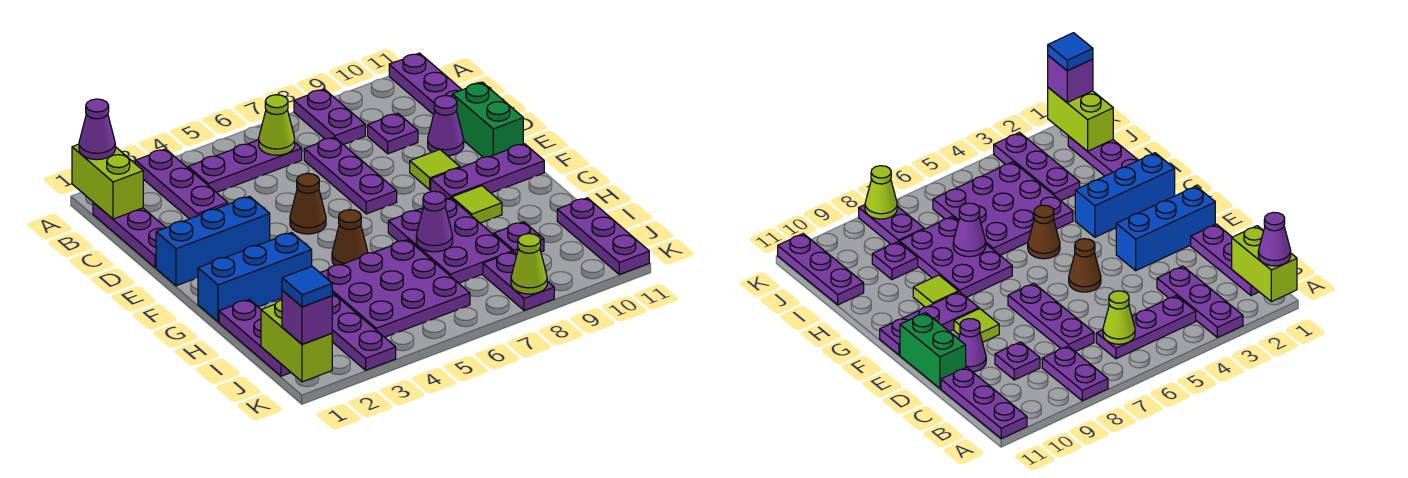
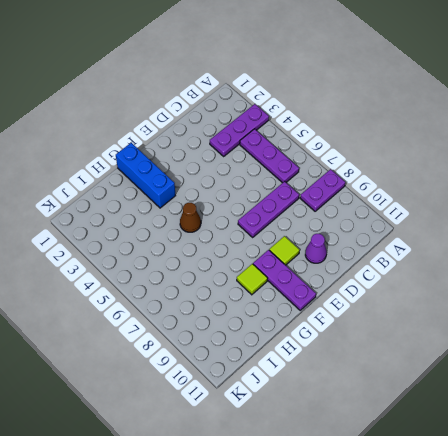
none -> purple plate A11:C11 level 1
none -> purple plate B1:D1 level 1
none -> purple plate C9 level 1
none -> green brick D11:E11 level 1

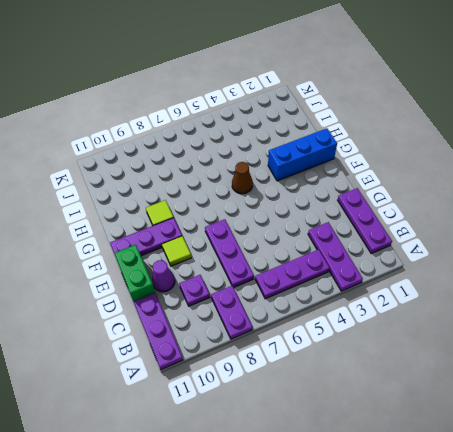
none -> blue brick E1:E3 level 1
none -> brown cone E5 level 1
none -> purple plate G7:I8 level 1
none -> purple plate H1:J1 level 1

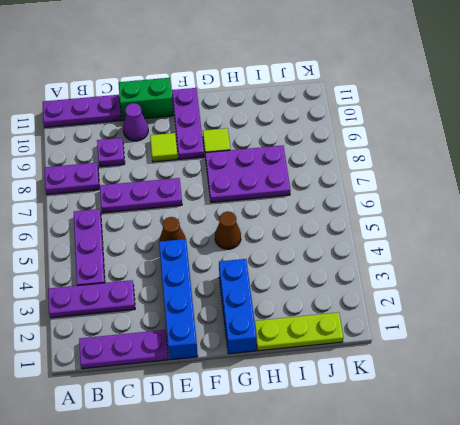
blue brick E1:E4 level 1 -> blue brick E1:E3 level 1
lime plate H1:J1 level 1 -> purple plate H1:J1 level 1
none -> purple plate H4:J6 level 1
none -> purple plate I3:K3 level 1
none -> purple plate I9 level 1
none -> purple plate I11:K11 level 1

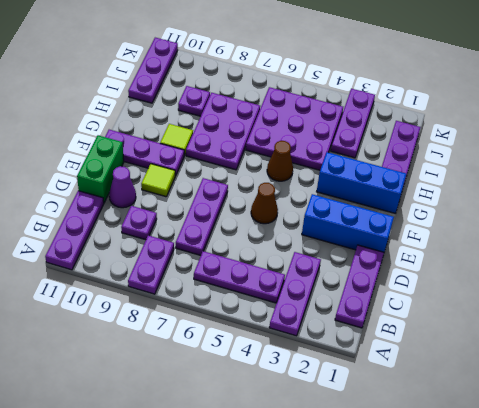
none -> purple plate J8:K8 level 1
none -> lime brick A1:B1 level 2
none -> lime cone B6 level 2
none -> purple cone H7 level 2

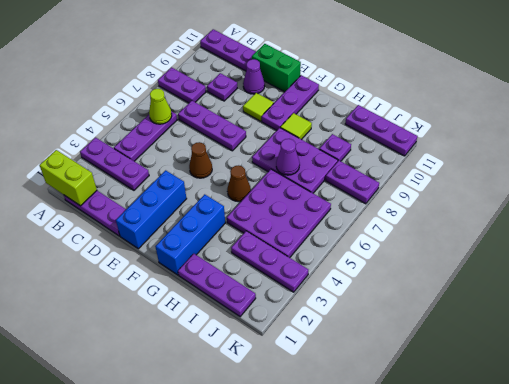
none -> lime brick J1:K1 level 2
none -> lime cone K8 level 2
none -> purple cone A1 level 3
none -> purple brick K1 level 3

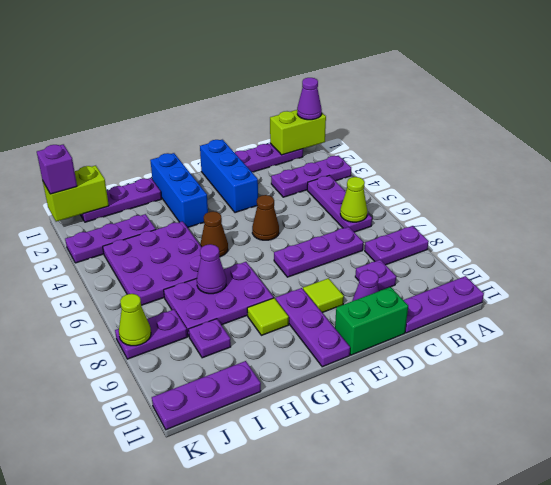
none -> blue tile K1 level 4

